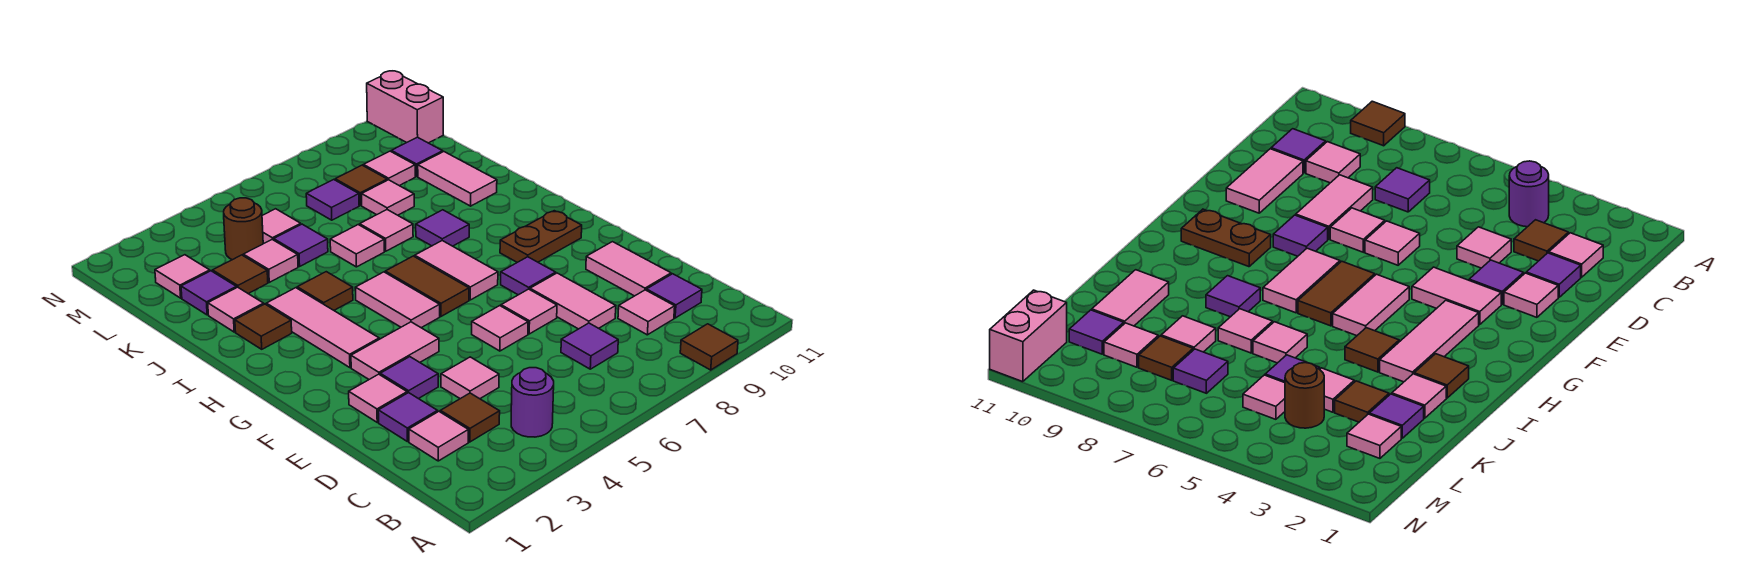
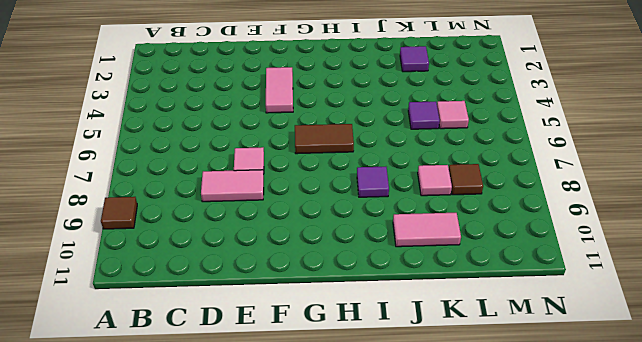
none -> purple round brick B4 level 1
none -> pink tile C2 level 1
none -> brown tile C3 level 1
none -> purple tile C7 level 1

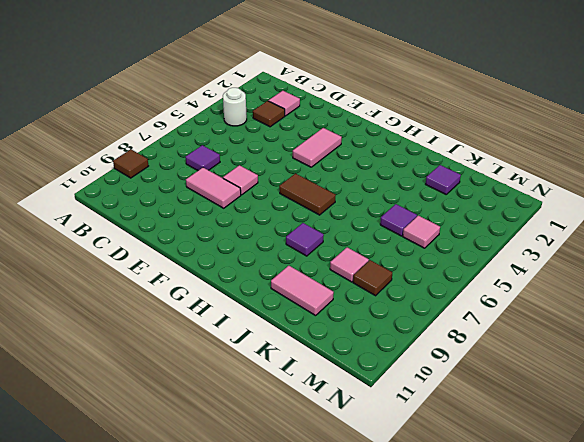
white round brick B4 level 1 -> purple round brick B4 level 1
none -> pink tile C9 level 1
none -> purple tile C10 level 1
none -> purple tile D2 level 1
none -> pink tile D4 level 1

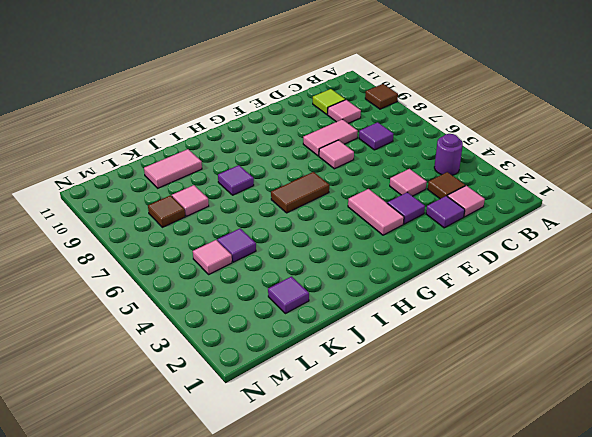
lime tile C10 level 1 -> purple tile C10 level 1
none -> pink tile D10:E10 level 1
none -> pink tile E2 level 1
none -> pink tile E6 level 1
none -> purple tile F8 level 1

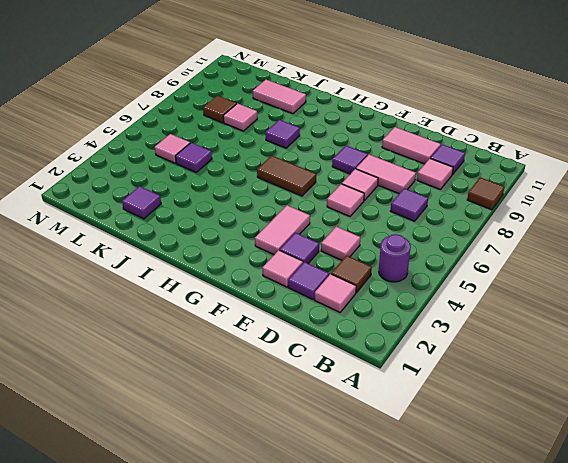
none -> pink tile G3:I3 level 1
none -> pink tile G5:H5 level 1
none -> pink tile G7:H7 level 1
none -> brown plate G9:G10 level 1

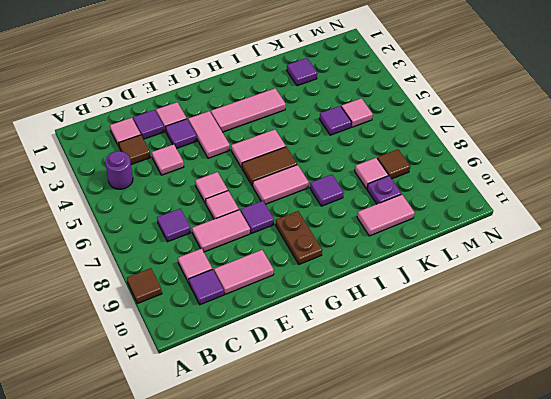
purple plate K9 level 1 -> none
none -> brown tile I2 level 1
none -> brown tile I4 level 1
none -> pink tile J2 level 1
none -> pink tile J6 level 1

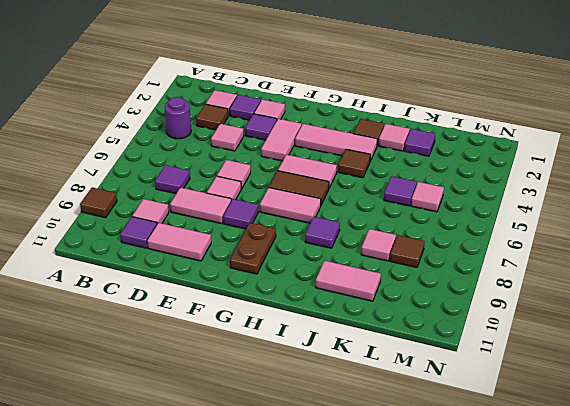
none -> pink tile J6 level 1
none -> pink tile J7 level 1
none -> brown tile K3 level 1
none -> pink tile K4 level 1

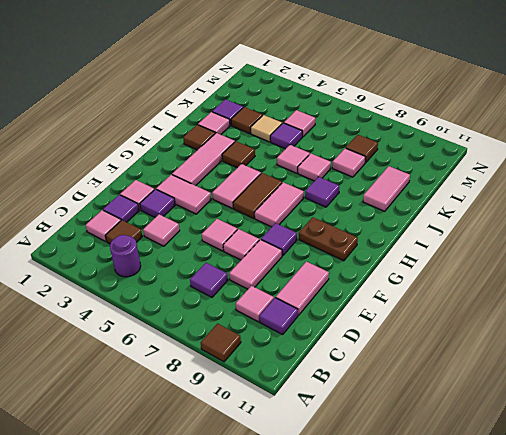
tan tile K4 level 1 -> pink tile K4 level 1
none -> pink tile L2 level 1
none -> brown round brick L4 level 1
none -> purple tile L7 level 1
none -> pink tile L9 level 1

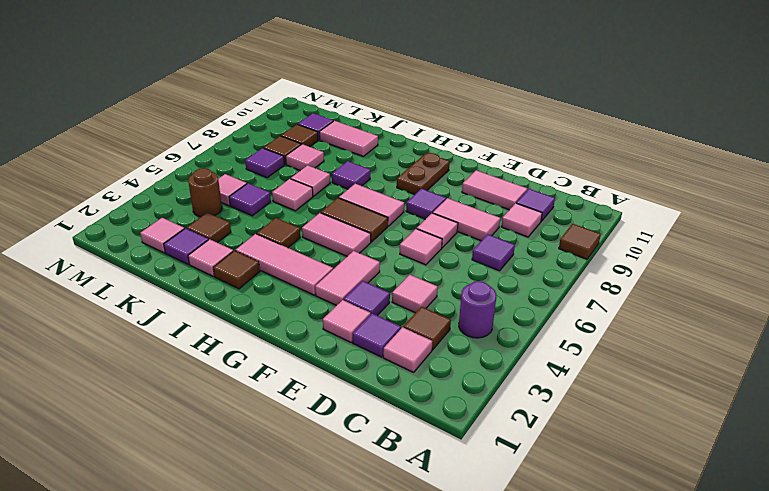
brown tile L9 level 1 -> pink tile L9 level 1
none -> pink tile K4 level 1
none -> pink brick M11:N11 level 1

